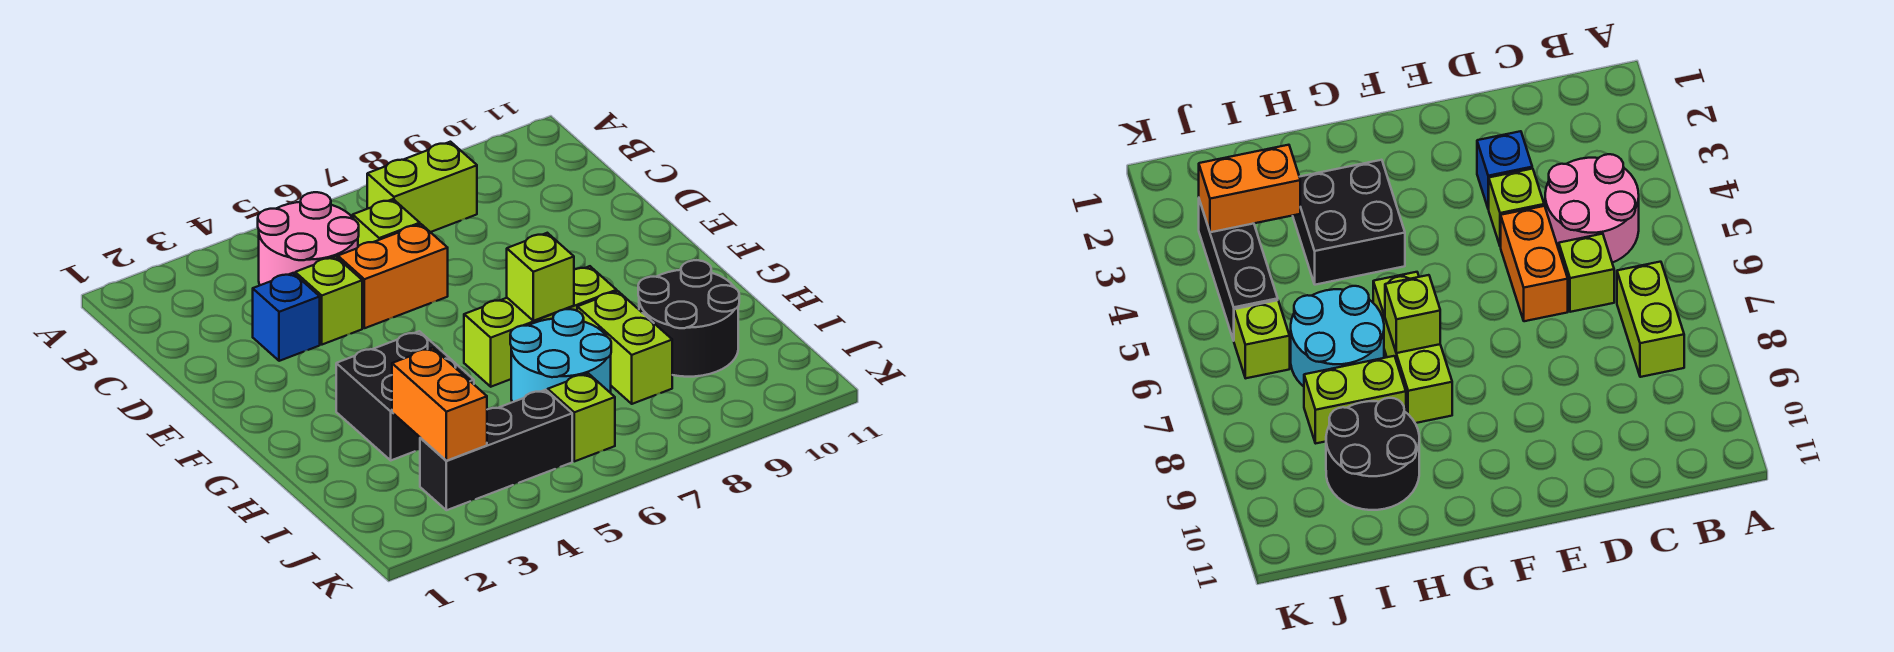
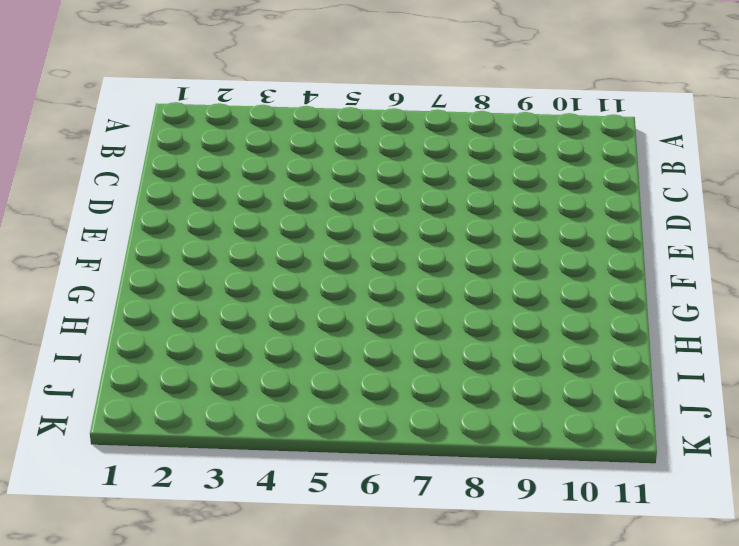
none -> pink round brick B4:C5 level 1
none -> lime brick B7:B8 level 1
none -> lime brick C6 level 1

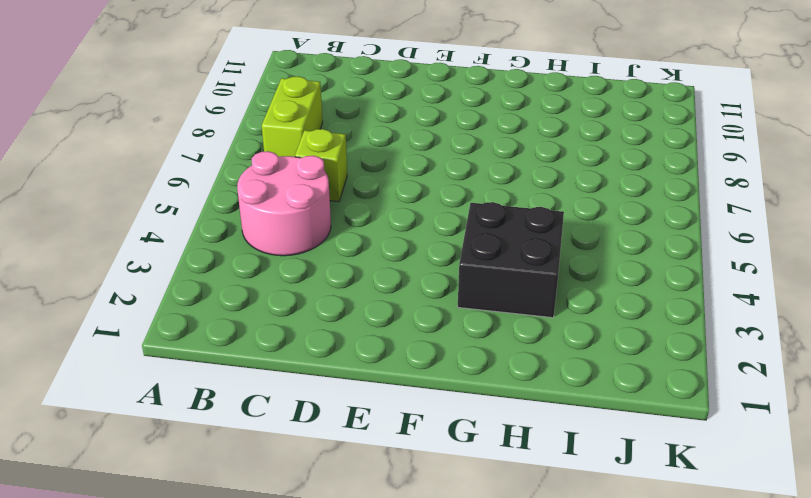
none -> blue brick D3 level 1
none -> lime brick D4 level 1
none -> orange brick D5:D6 level 1

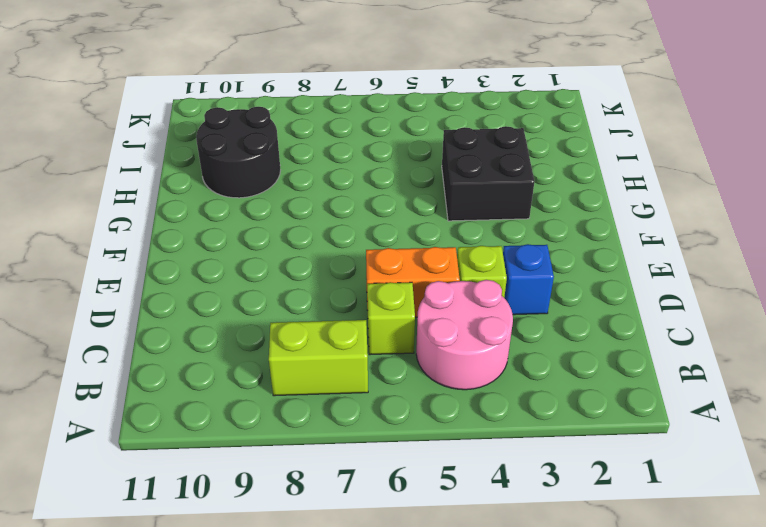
none -> lime brick G6:G8 level 1
none -> cyan round brick H6:I7 level 1
none -> lime brick H8:I8 level 1

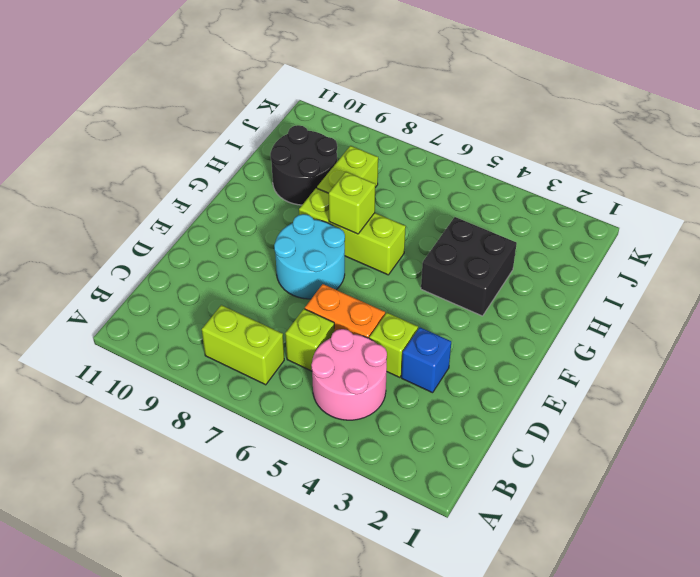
cyan round brick E7:F8 level 1 -> cyan round brick H6:I7 level 1
none -> black brick J3:J5 level 1
none -> lime brick J6 level 1
none -> orange brick I3:J3 level 2

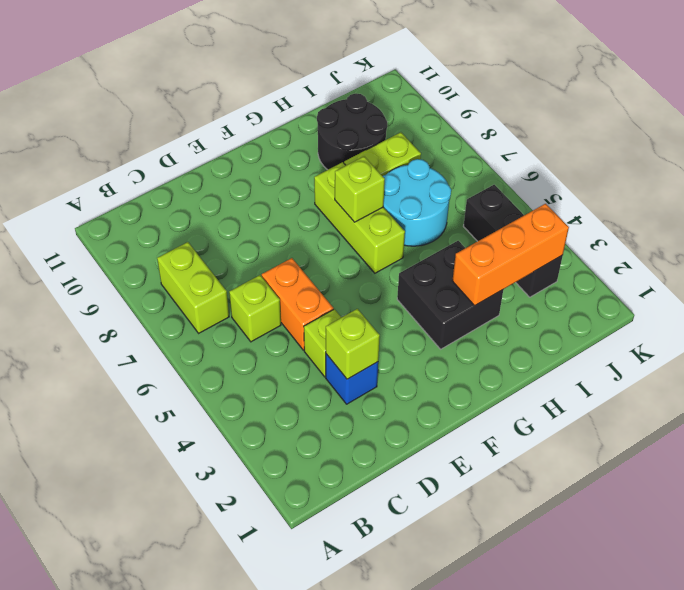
lime brick D3 level 2 -> lime brick J6 level 1
orange brick H3:J3 level 2 -> orange brick I3:J3 level 2
none -> pink round brick B4:C5 level 1

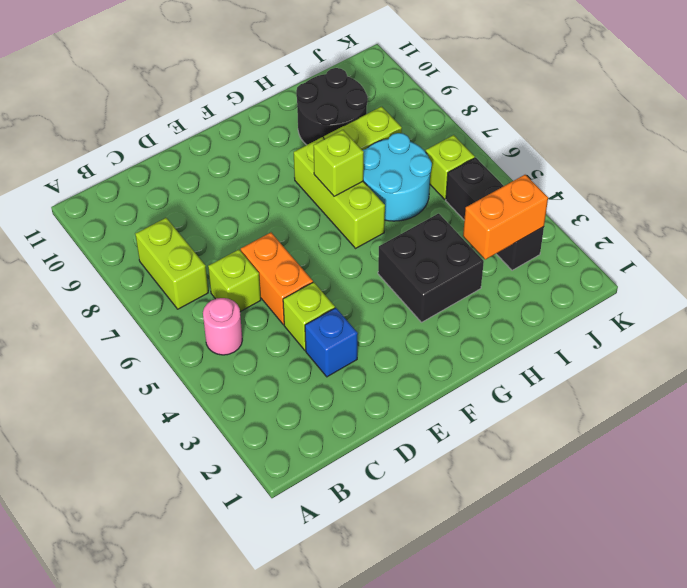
pink round brick B5 level 1 -> pink round brick B4:C5 level 1

